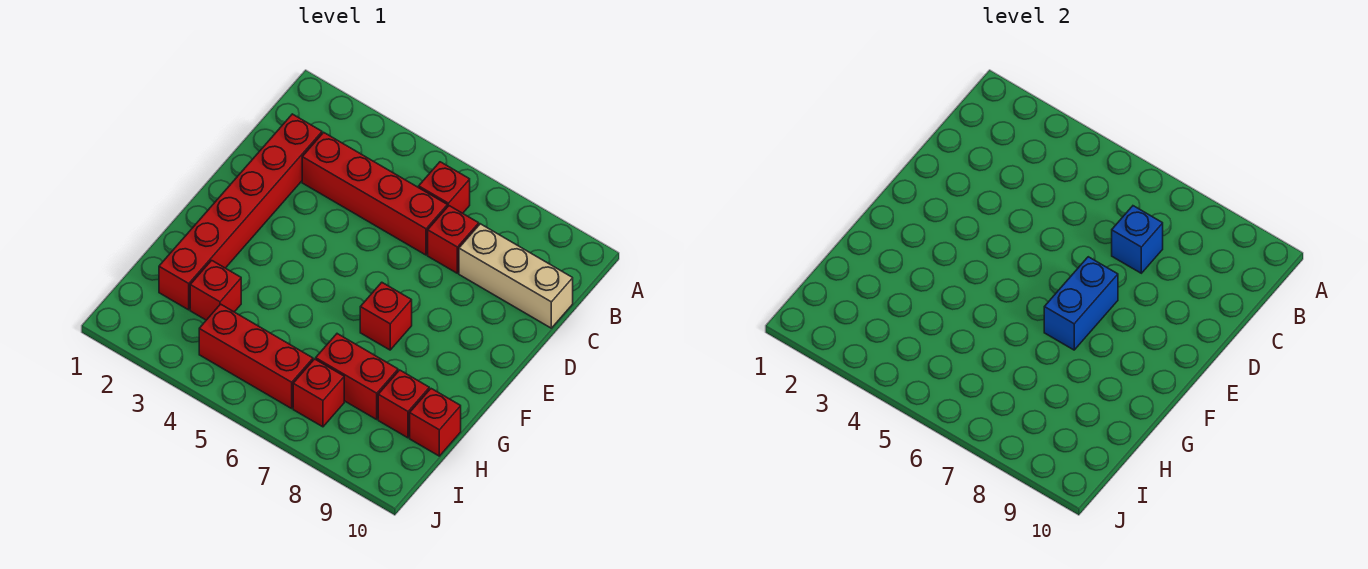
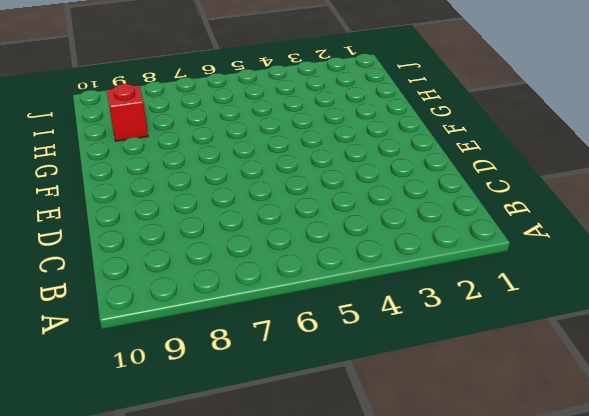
none -> red brick B6 level 1
none -> red brick C2:H2 level 1
none -> red brick C3:C6 level 1

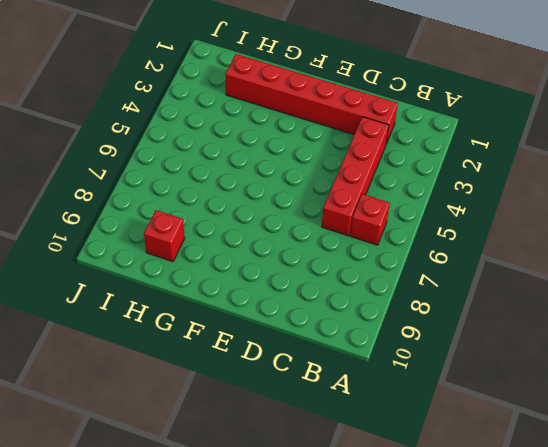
none -> red brick C7 level 1
none -> tan brick C8:C10 level 1
none -> red brick F7 level 1

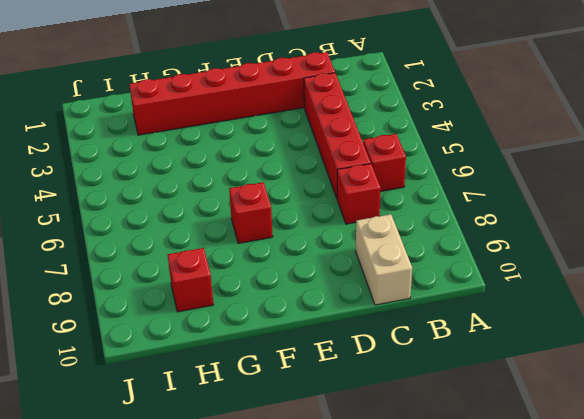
tan brick C9:C10 level 1 -> tan brick C8:C10 level 1
none -> red brick H3 level 1
none -> red brick H7:H8 level 1
none -> red brick H10 level 1

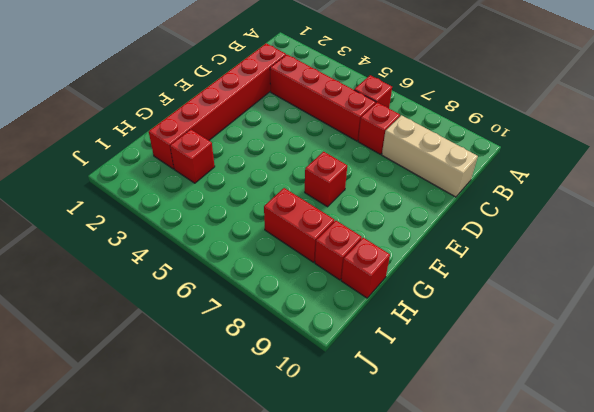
none -> red brick I4:I6 level 1
none -> red brick I7 level 1
none -> blue brick C7 level 2

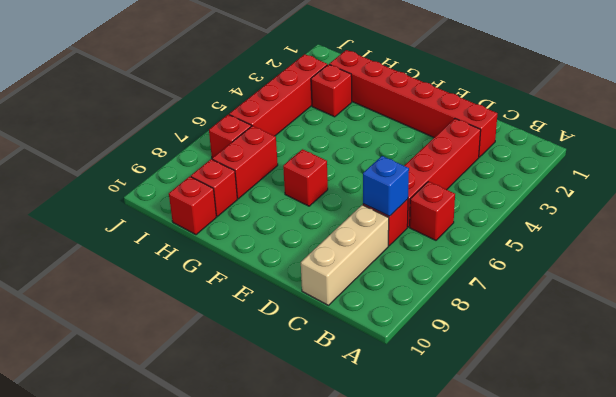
red brick I3:I6 level 1 -> red brick I4:I6 level 1
none -> blue brick E7:F7 level 2

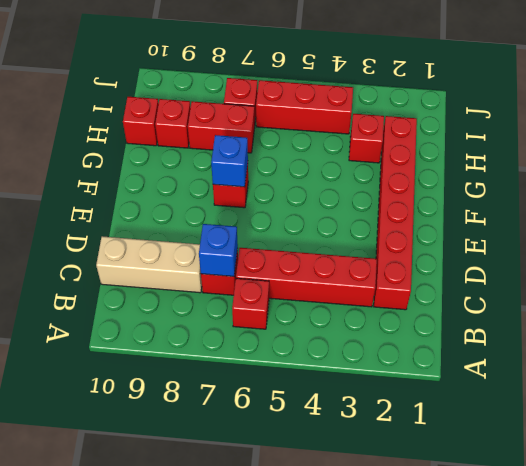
blue brick F7 level 2 -> blue brick E7:F7 level 2

